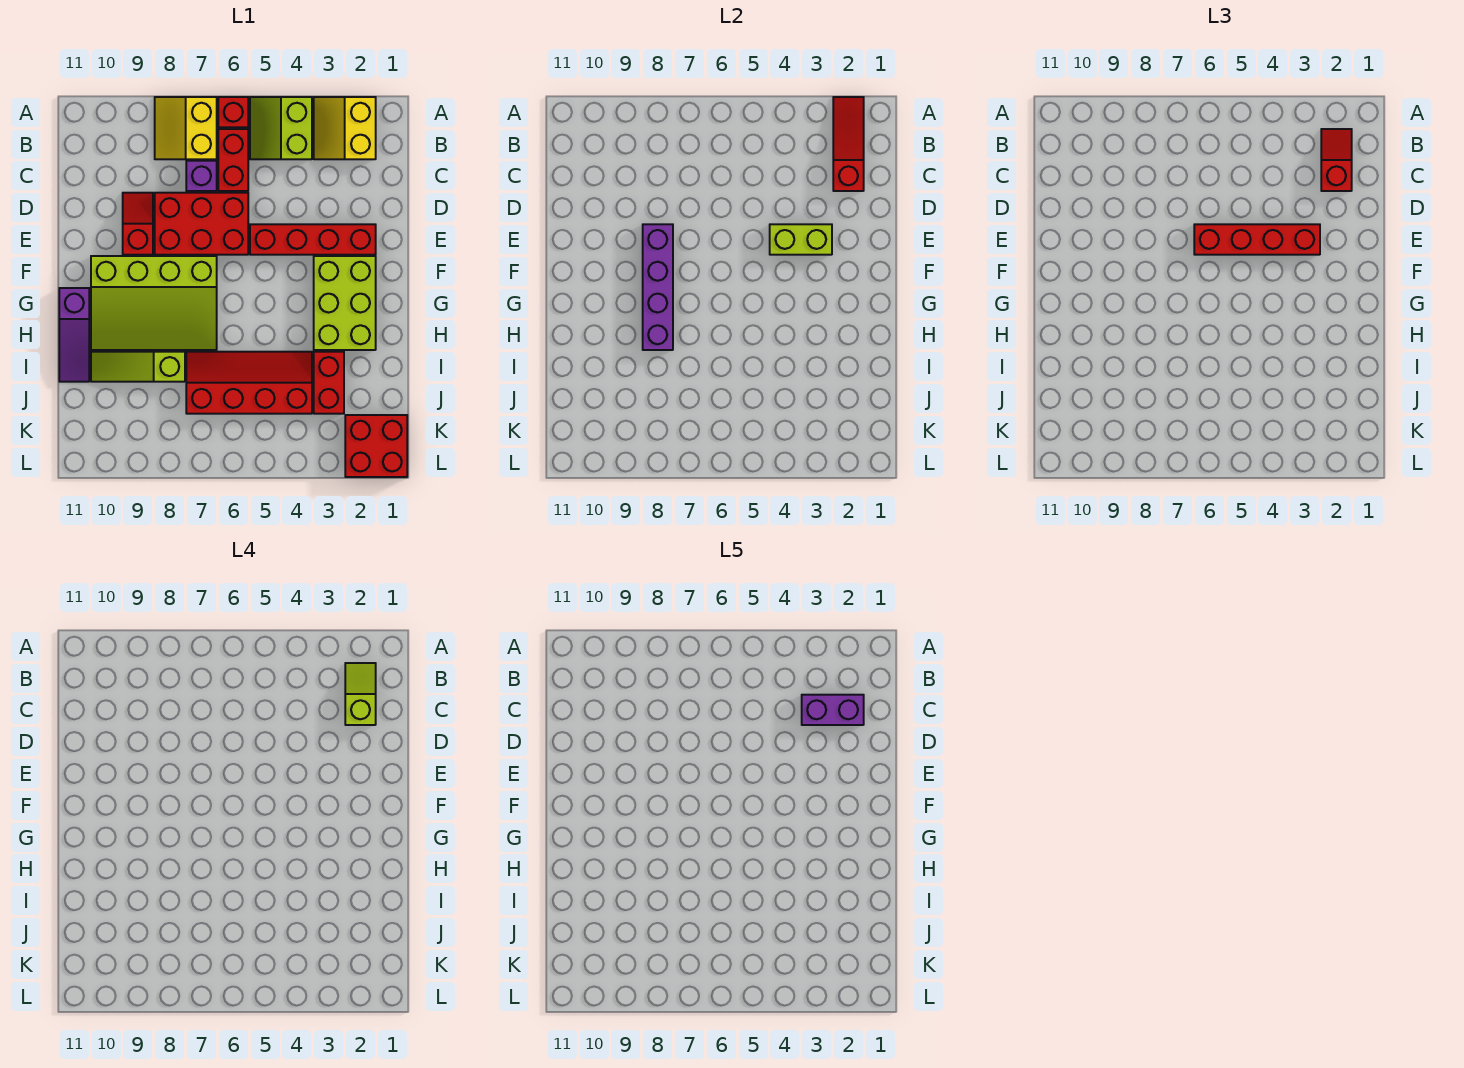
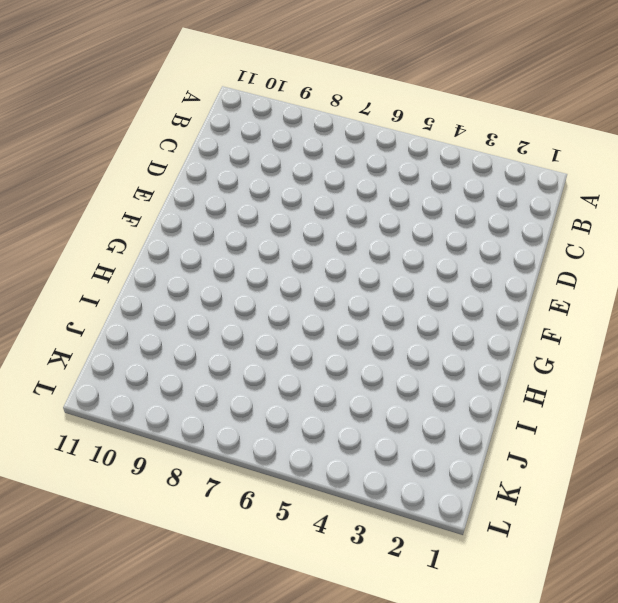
none -> yellow slope A2:B3 level 1 top 2
none -> lime slope A4:B5 level 1 top 4
none -> red brick A6 level 1

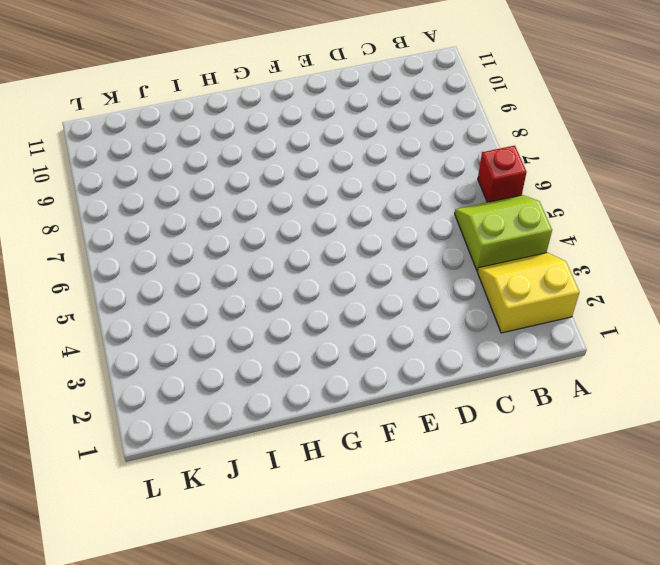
none -> yellow slope A7:B8 level 1 top 7
none -> red brick B6:C6 level 1
none -> purple brick C7 level 1

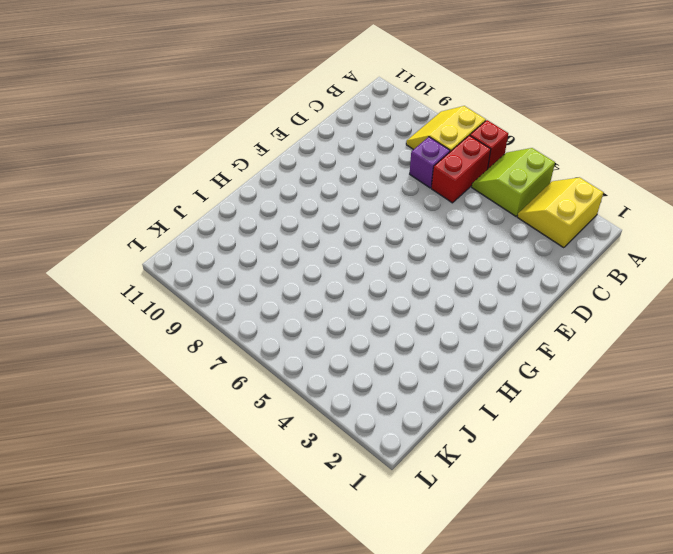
none -> red brick D6:E8 level 1
none -> red slope D9:E9 level 1 top E
none -> red brick E2:E5 level 1

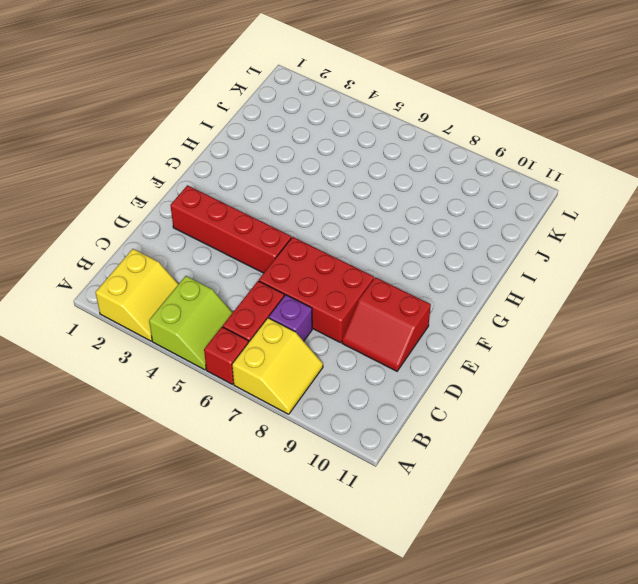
red slope D9:E10 level 1 top E -> red slope D9:E9 level 1 top E
none -> lime brick F2:H3 level 1
none -> lime slope F7:H10 level 1 top F
none -> purple slope G11:I11 level 1 top G

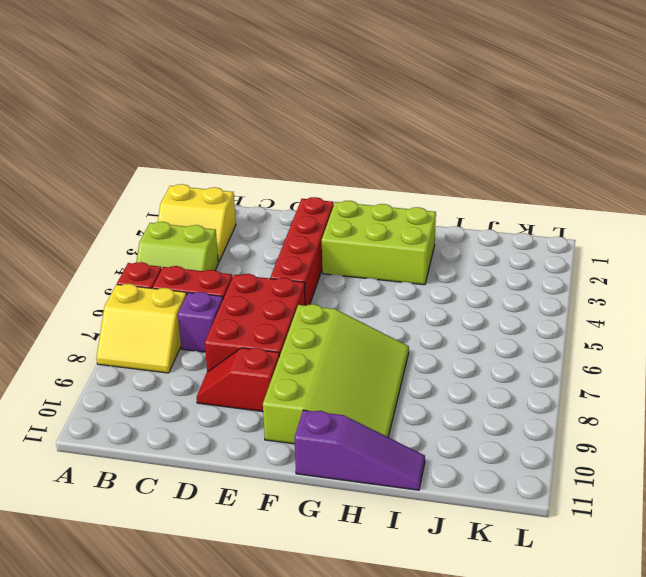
none -> red brick I3:J3 level 1
none -> red slope I4:J7 level 1 top J
none -> lime slope I8:I10 level 1 top 8

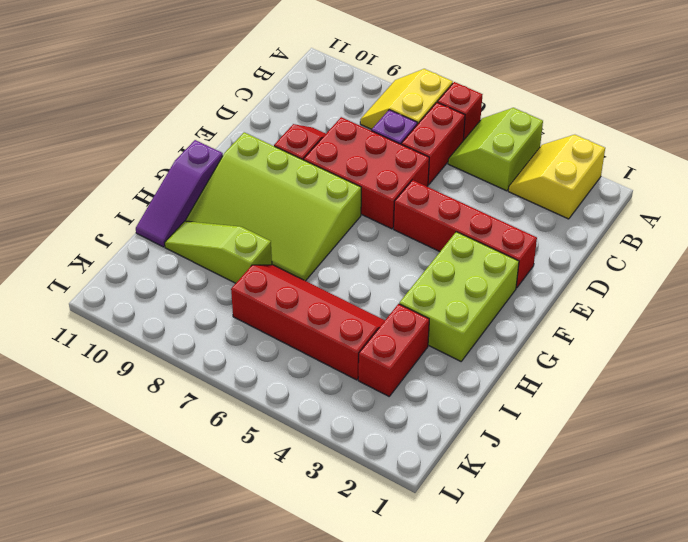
none -> red brick K1:L2 level 1
none -> red slope A2:C2 level 2 top C
none -> lime brick E3:E4 level 2

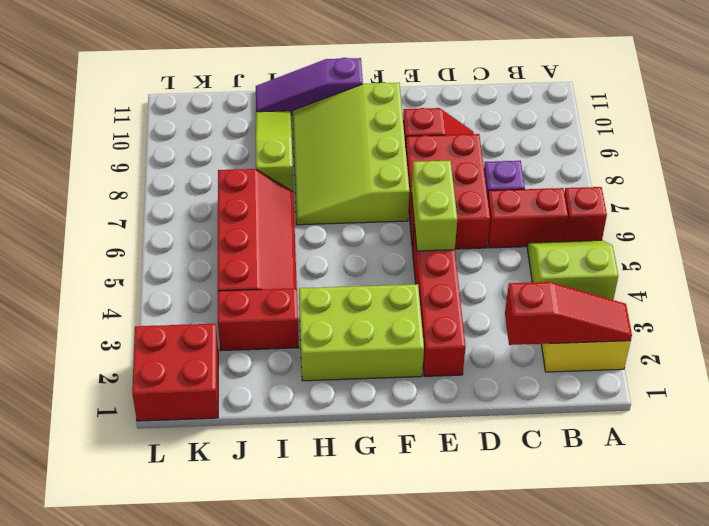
lime brick E5:E6 level 2 -> lime brick E3:E4 level 2
none -> yellow slope A7:B8 level 1 top 7
none -> purple brick E8:H8 level 2
none -> red slope B2:C2 level 3 top C

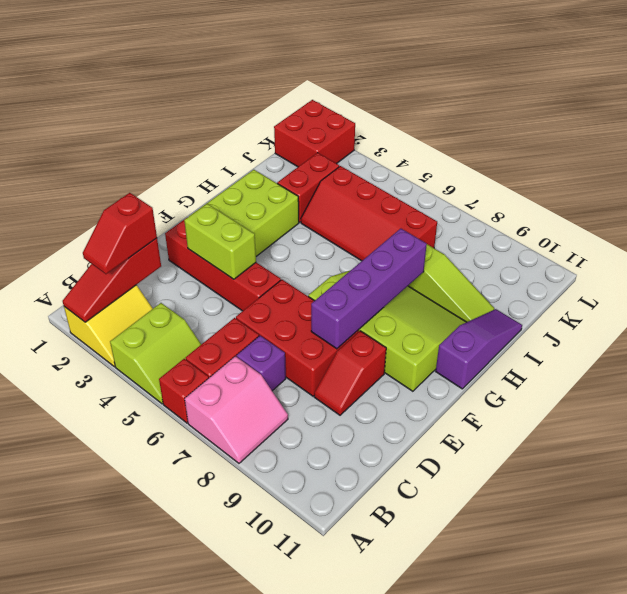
pink slope A7:B8 level 1 top 7 -> yellow slope A7:B8 level 1 top 7
none -> red brick E3:E6 level 3
none -> lime slope B2:C2 level 4 top C
none -> purple brick C2:C3 level 5

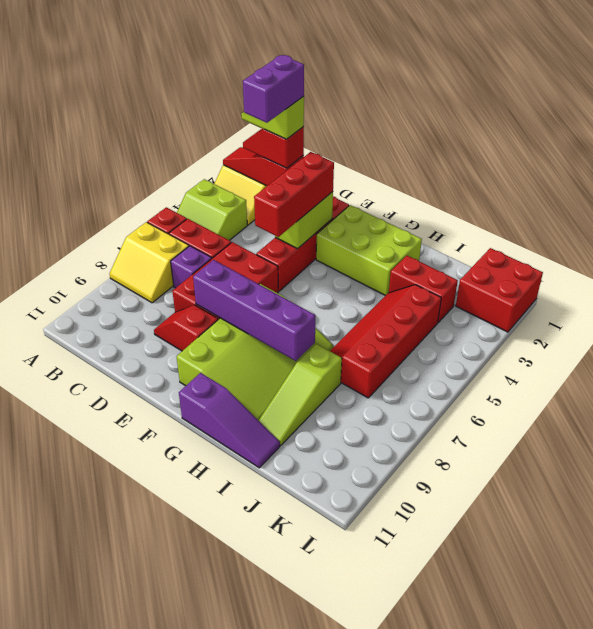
red brick E3:E5 level 3 -> red brick E3:E6 level 3

